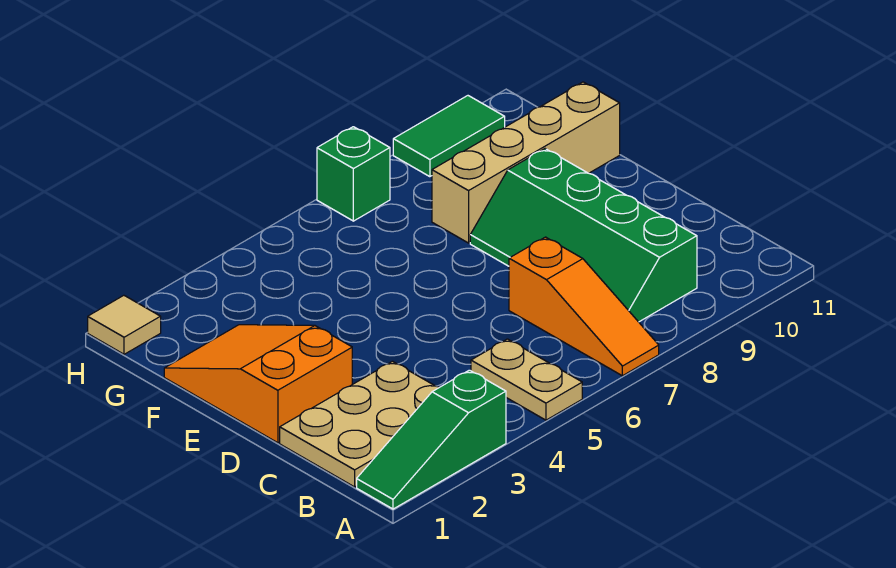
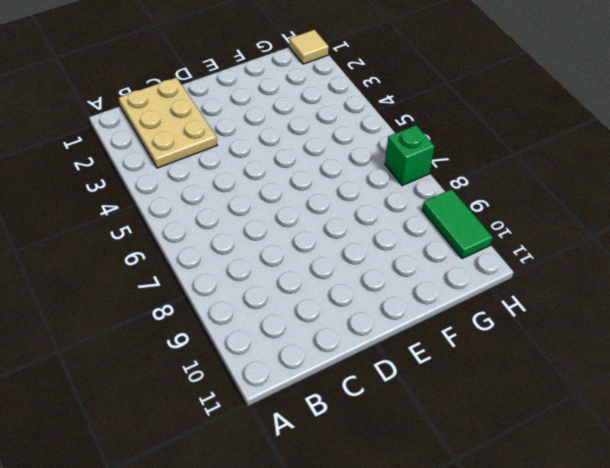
none -> green slope A1:A3 level 1 top 3
none -> tan plate A5:B5 level 1

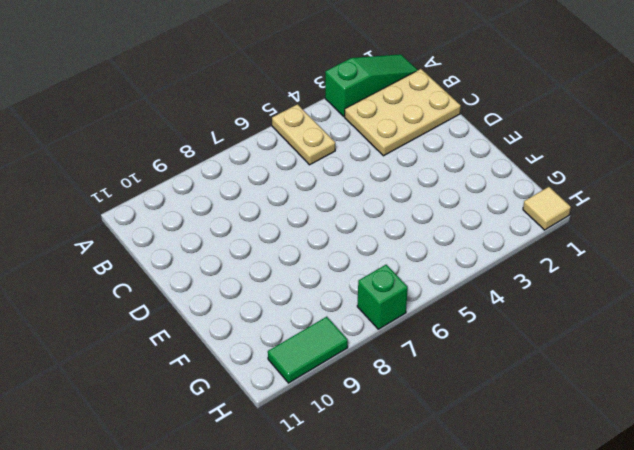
none -> orange slope A7:C7 level 1 top C
none -> green slope B8:E9 level 1 top 9

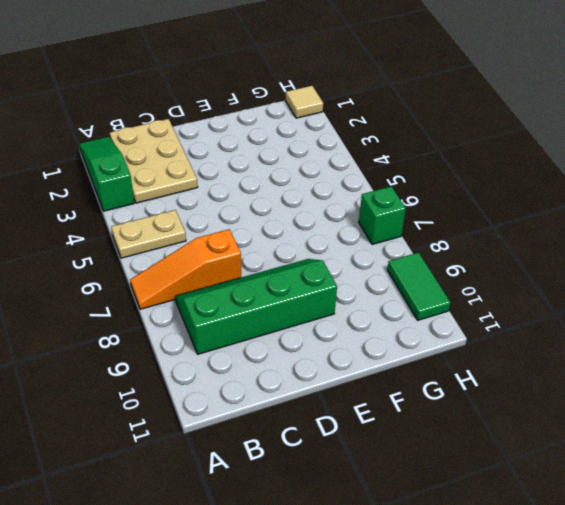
none -> orange slope D1:F2 level 1 top D
none -> tan brick F8:F11 level 1

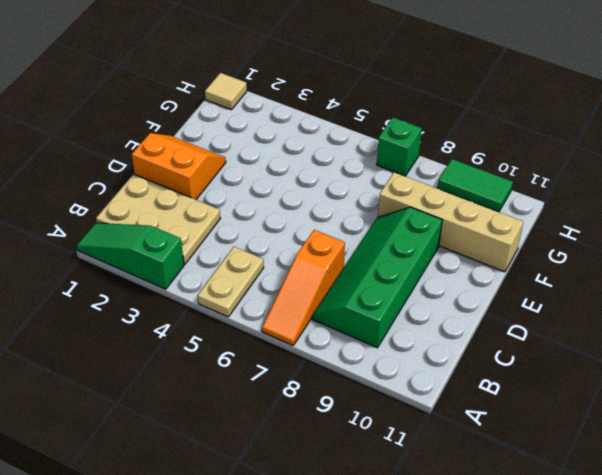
orange slope D1:E2 level 1 top D -> orange slope D1:F2 level 1 top D

